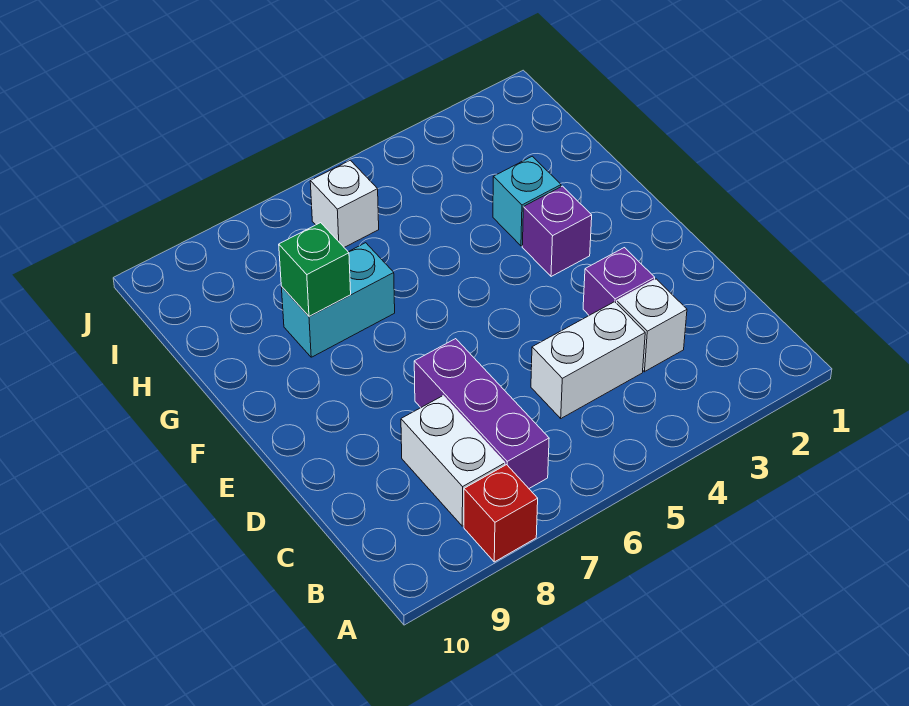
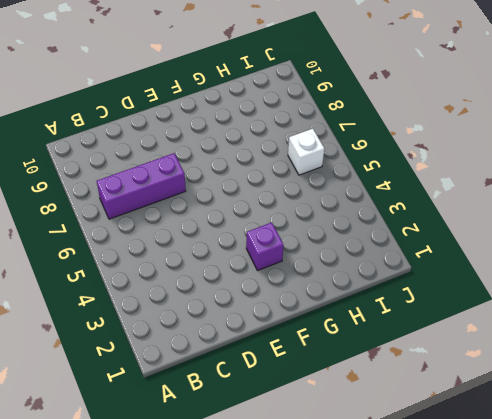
none -> red brick A8 level 1
none -> white brick B8:C8 level 1

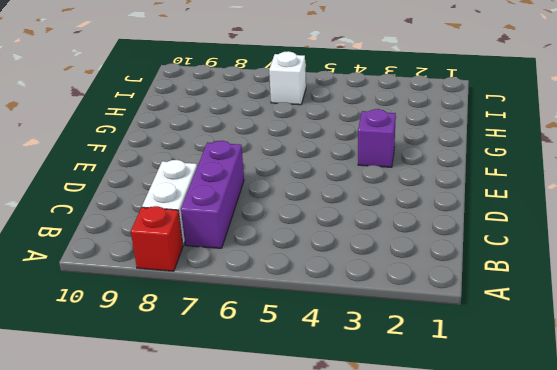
none -> white brick C3 level 1
none -> white brick C4:C5 level 1

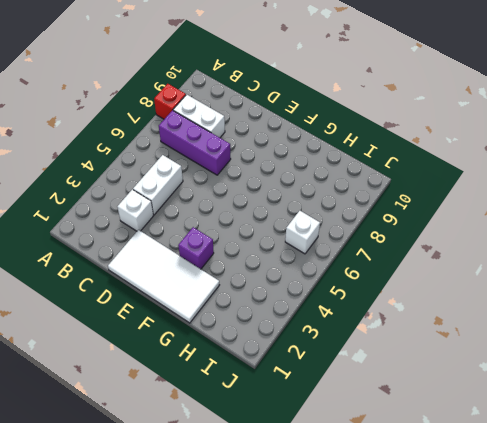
white tile D1:G2 level 1 -> none
none -> purple brick D3 level 1
none -> cyan brick G3 level 1

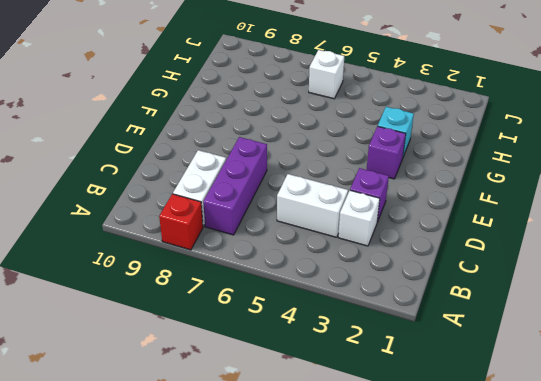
none -> cyan brick G7:G8 level 1
none -> green brick G8 level 2

